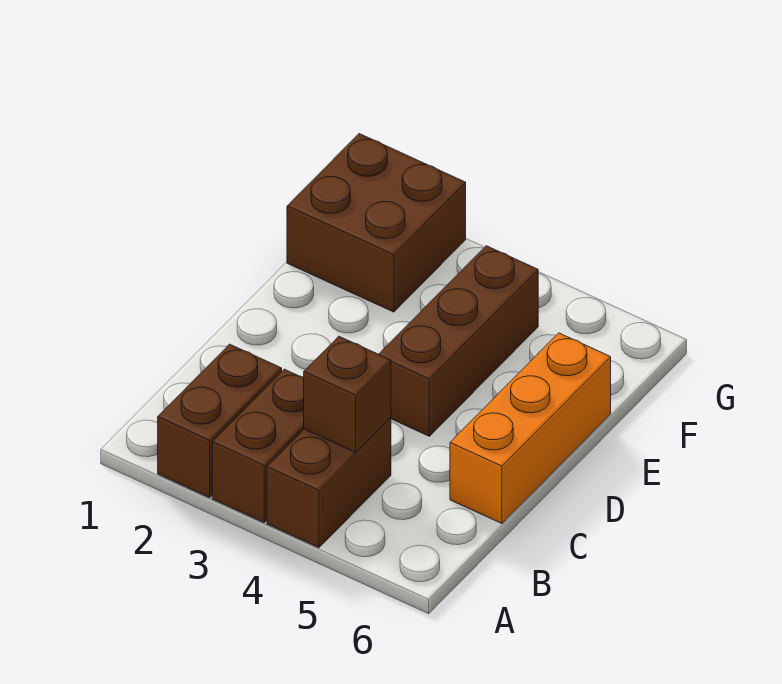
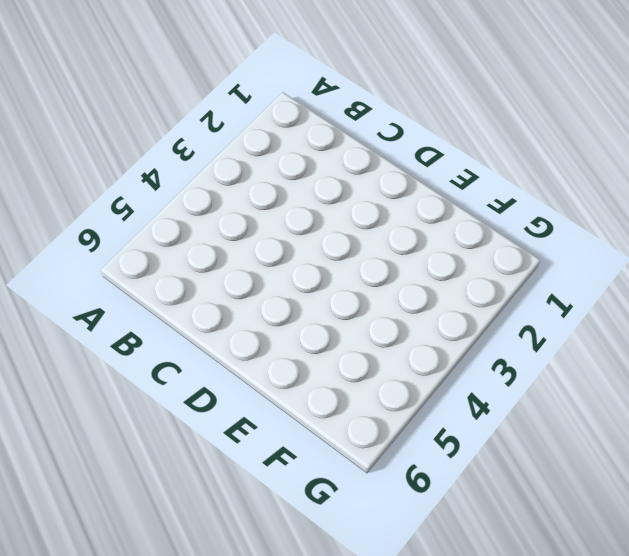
none -> brown brick A2:B2 level 1
none -> brown brick A3:B3 level 1

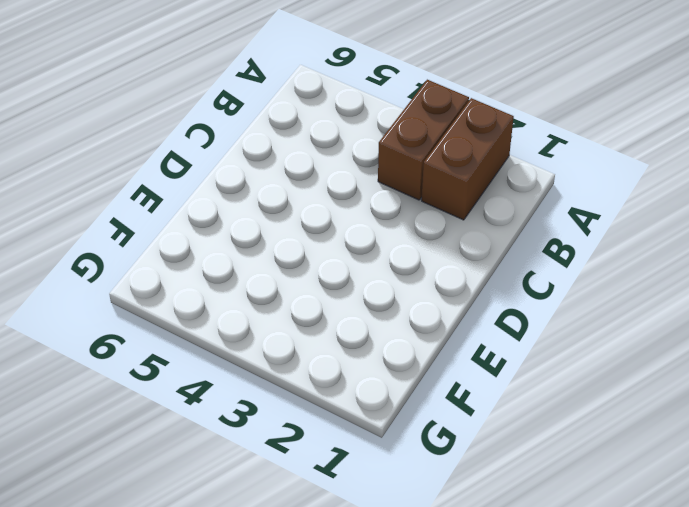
none -> brown brick A4:B4 level 1
none -> orange brick C6:E6 level 1

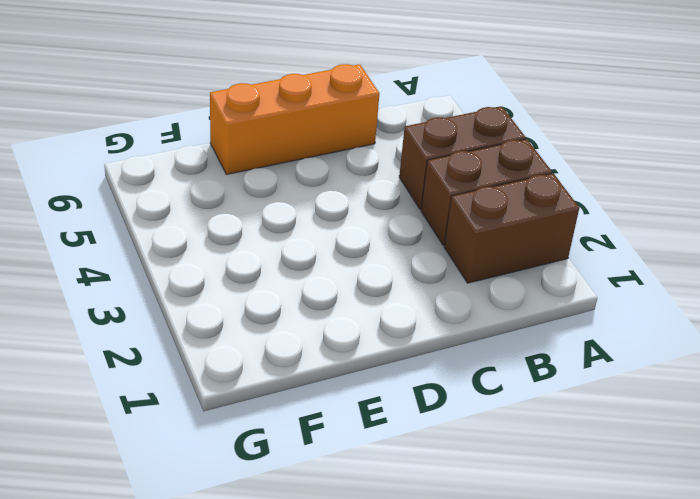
none -> brown brick D4:F4 level 1
none -> brown brick F1:G2 level 1

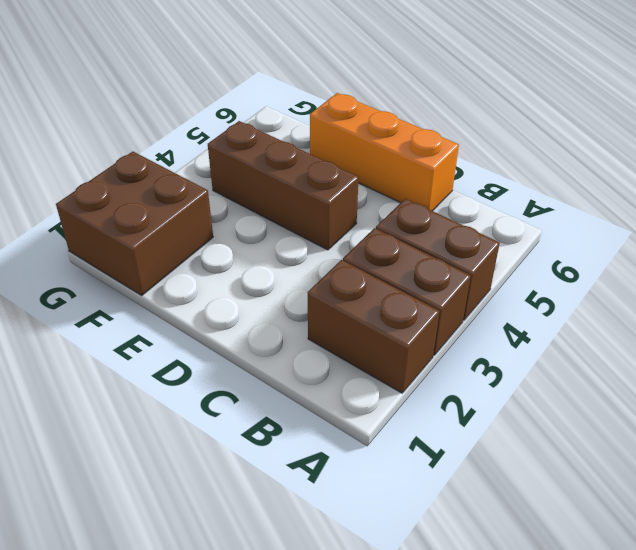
none -> brown brick B4 level 2

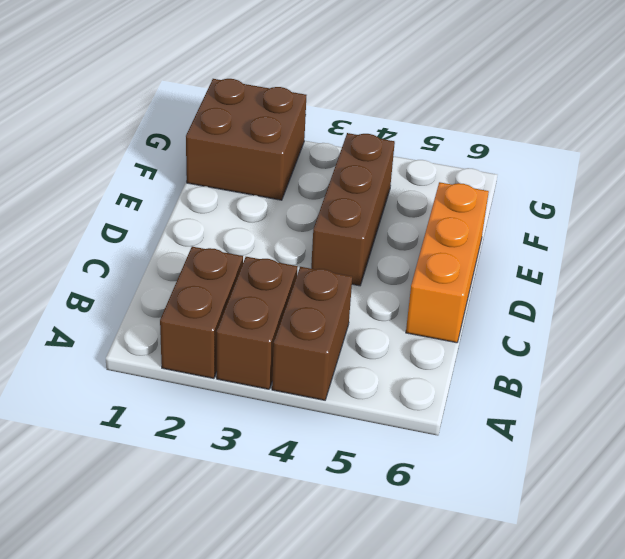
none -> brown brick B4 level 2

